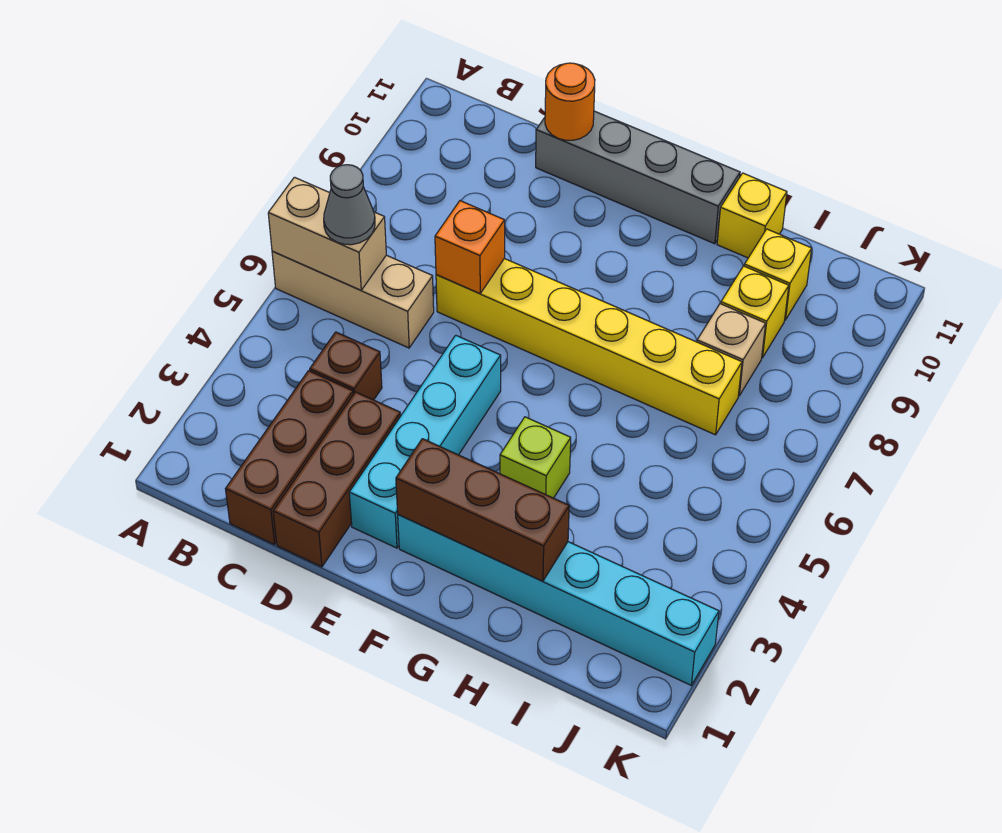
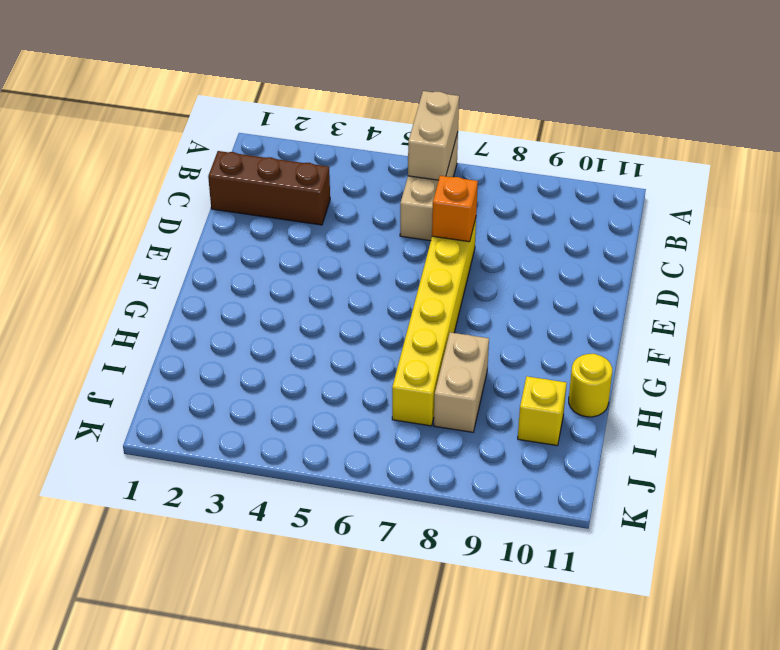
tan brick H8:I8 level 1 -> tan brick I8 level 1
yellow round brick H11 level 1 -> yellow brick H11 level 1
none -> brown brick C4 level 1
none -> brown brick D1:D3 level 1
none -> grey brick D11:G11 level 1

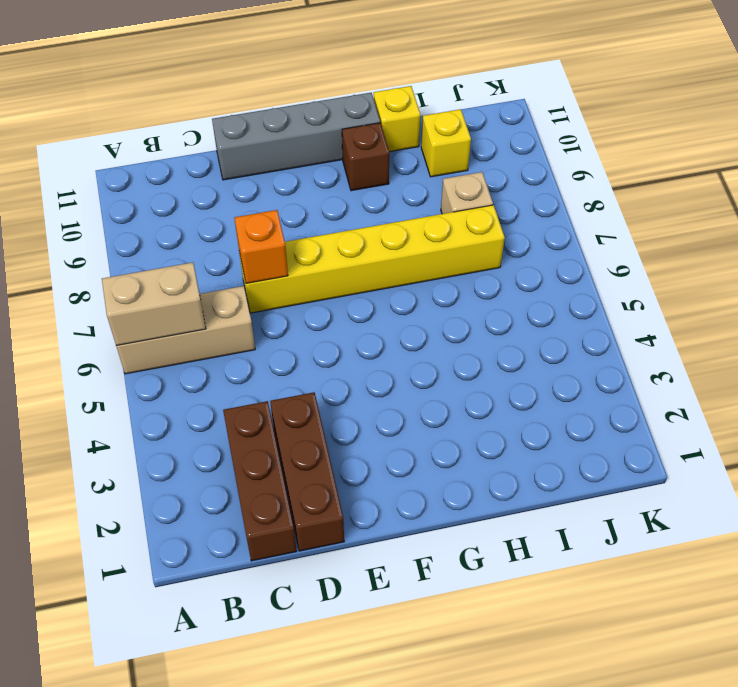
brown brick G10 level 1 -> brown brick C4 level 1
none -> cyan brick E2:E5 level 1
none -> cyan brick F2:K2 level 1
none -> lime brick G4 level 1

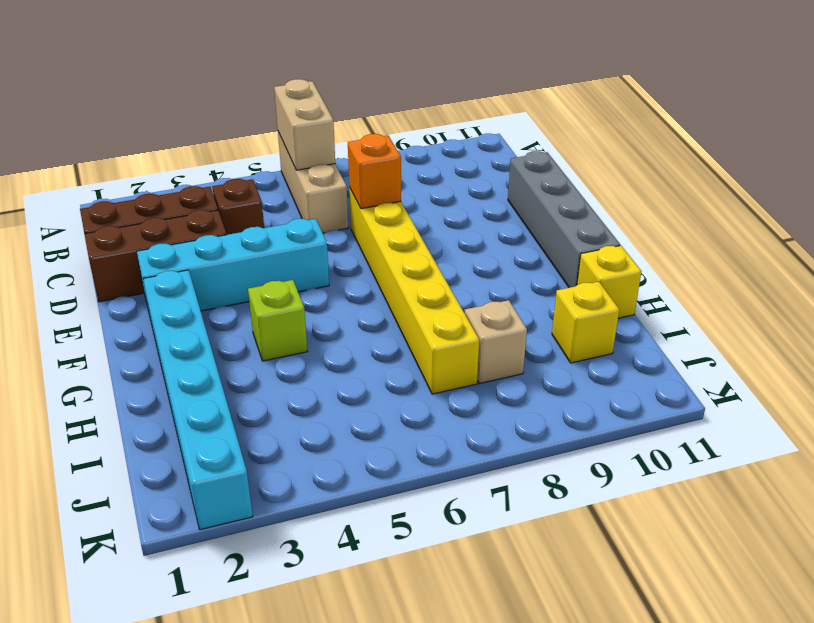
none -> yellow brick I9 level 1
none -> orange round brick D11 level 2
none -> brown brick F2:H2 level 2

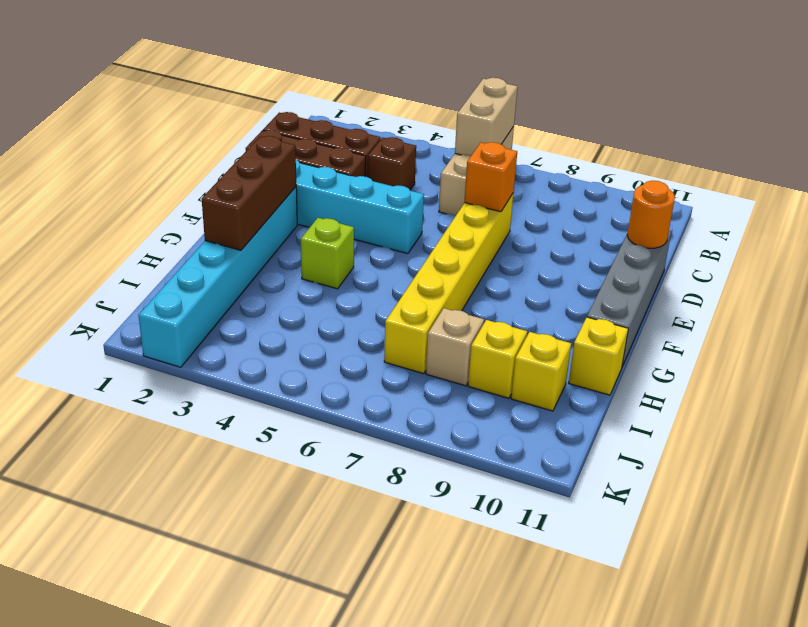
none -> grey cone B6 level 3

